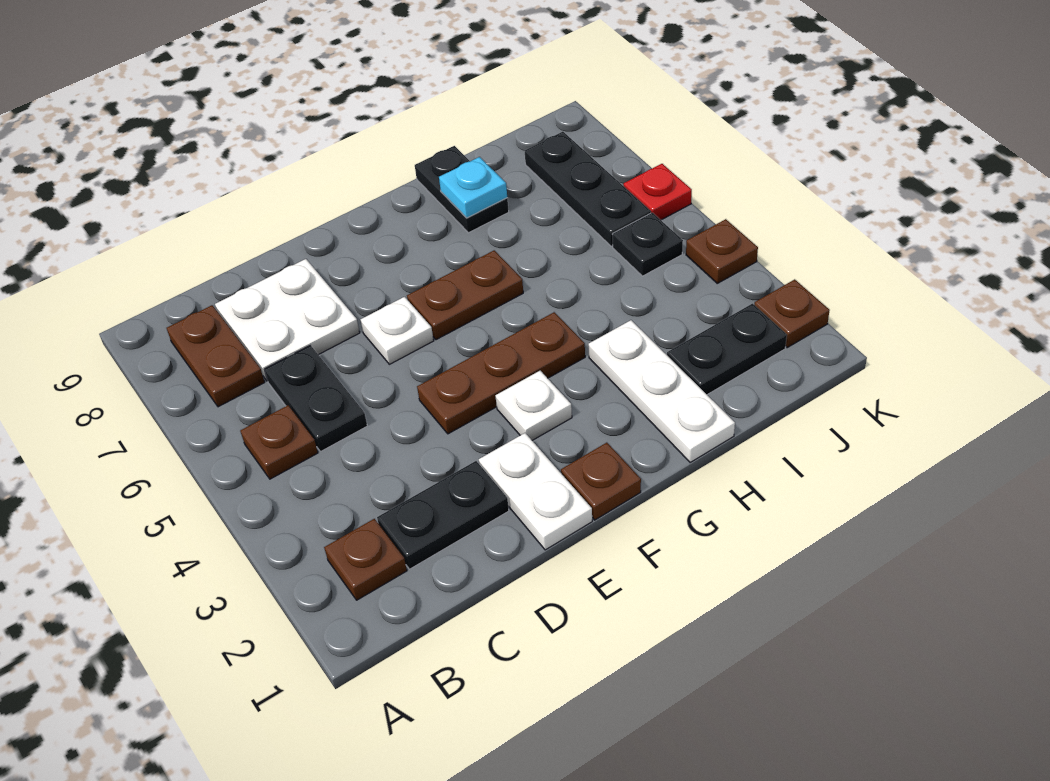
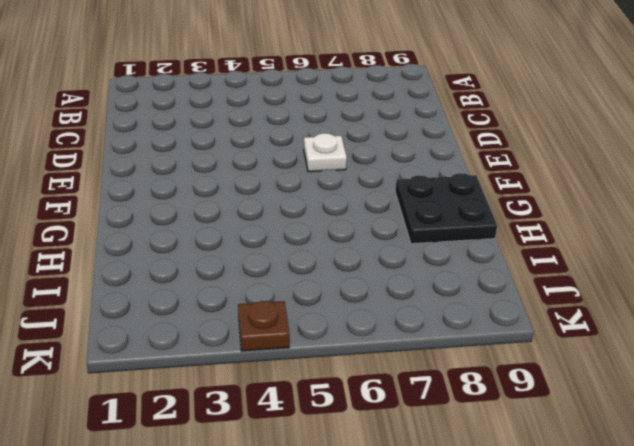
black plate G8:H9 level 1 -> black plate H8:H9 level 1
none -> brown plate B2 level 1
none -> brown plate B5 level 1
none -> brown plate B7:B8 level 1

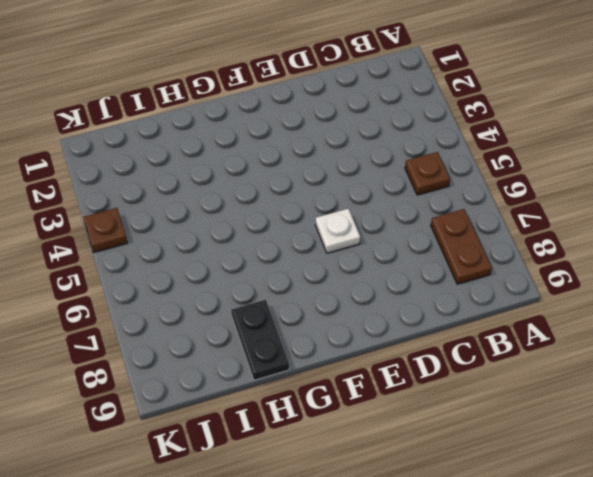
none -> brown plate B2 level 1
none -> black plate C2:D2 level 1
none -> black plate C5:C6 level 1

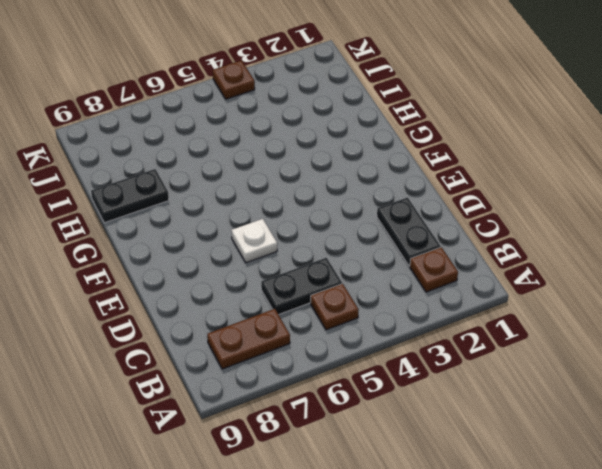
none -> white plate C7:D8 level 1
none -> white plate E1:E2 level 1
none -> brown plate E4:G4 level 1

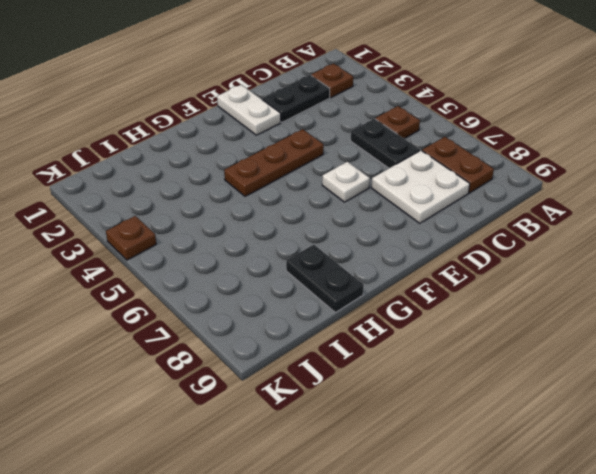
none -> brown plate F1 level 1
none -> white plate F3 level 1
none -> brown plate F6:G6 level 1

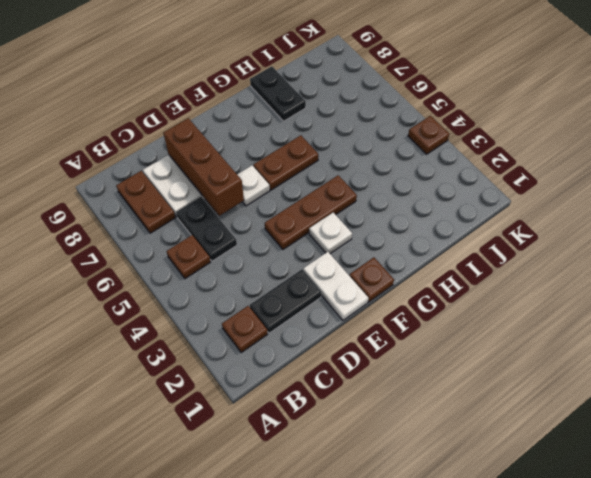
brown brick D6:D8 level 2 -> none
none -> white plate H1:H3 level 1
none -> black plate I2:J2 level 1
none -> black plate J5 level 1

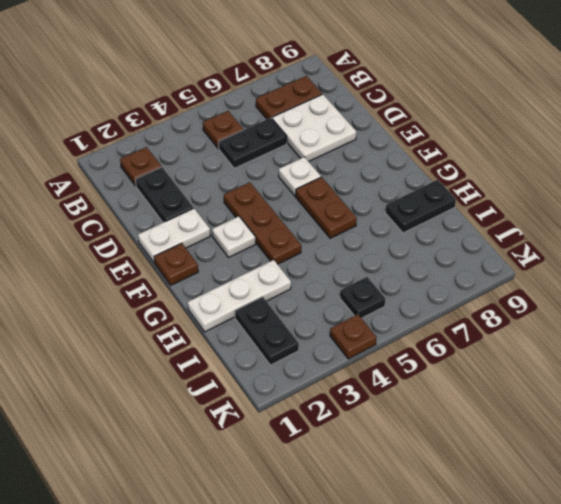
none -> black plate J6:J8 level 1
none -> brown plate K2 level 1
none -> red plate K6 level 1

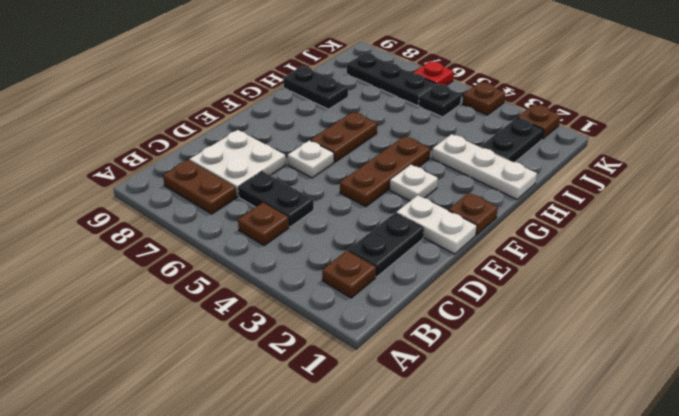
none -> cyan plate H8 level 2

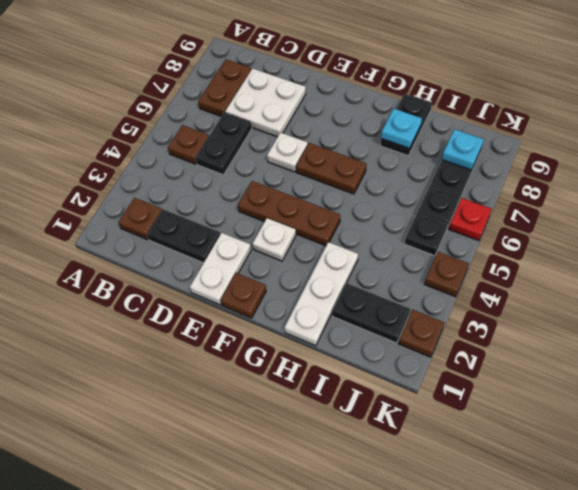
cyan plate J8 level 2 -> none

